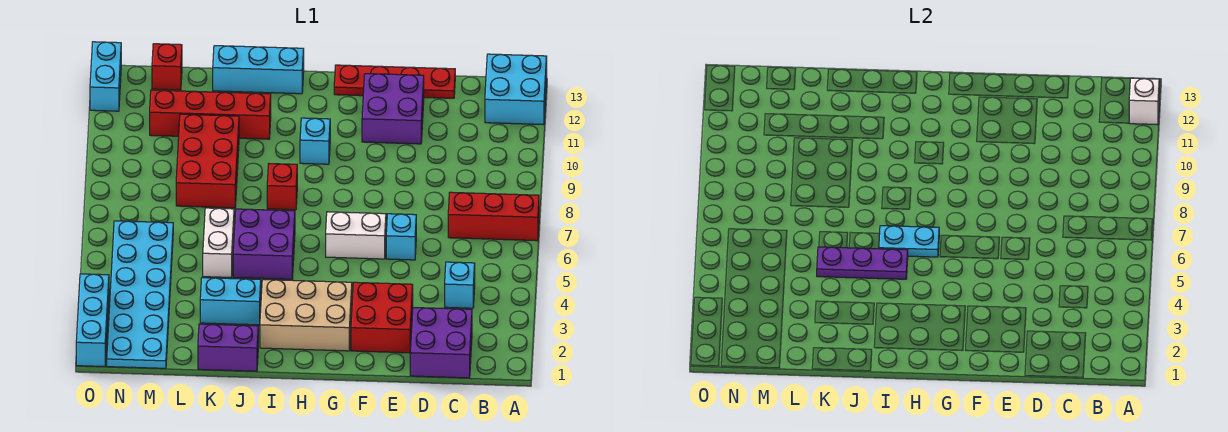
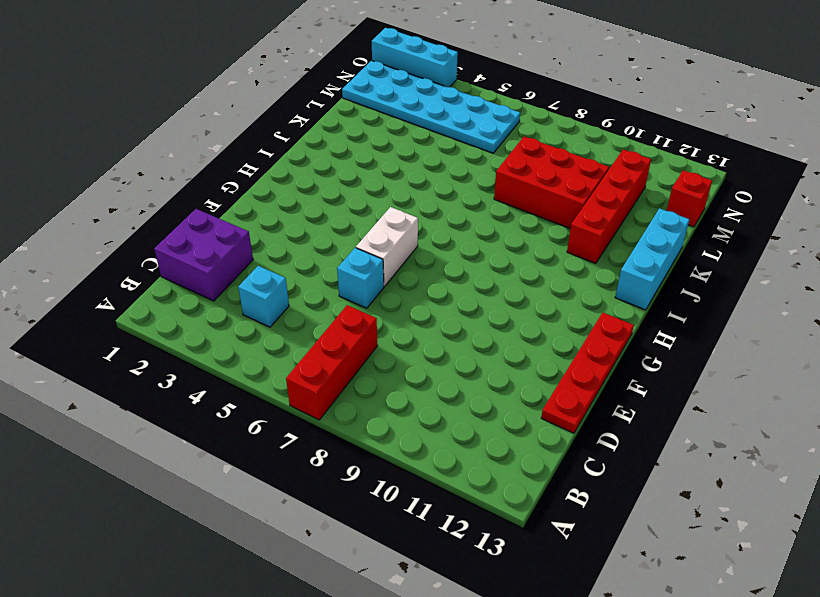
none -> cyan brick A12:B13 level 1
none -> red brick E2:F3 level 1
none -> purple brick E11:F12 level 1

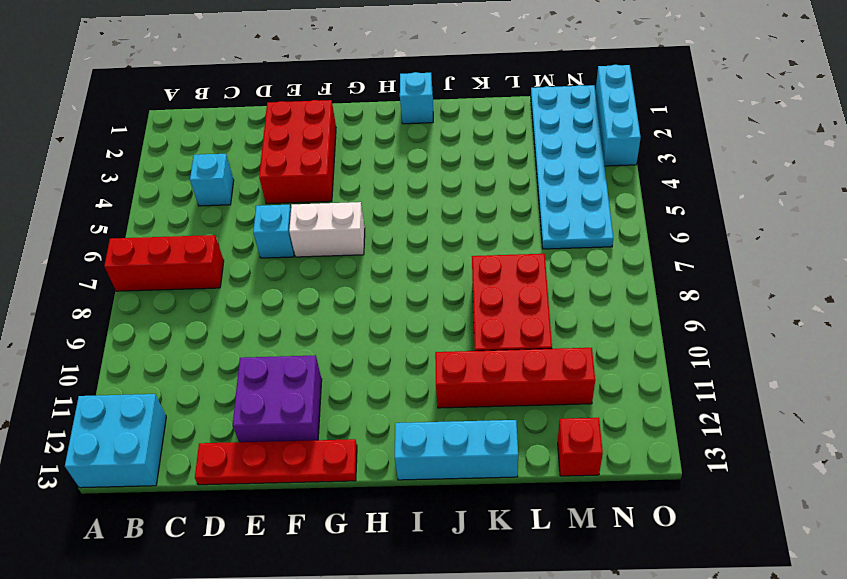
red brick E2:F4 level 1 -> red brick E2:F3 level 1
cyan brick I1 level 1 -> cyan brick H10 level 1
none -> purple brick C1:D2 level 1
none -> tan brick G2:I3 level 1
none -> purple brick I5:J6 level 1

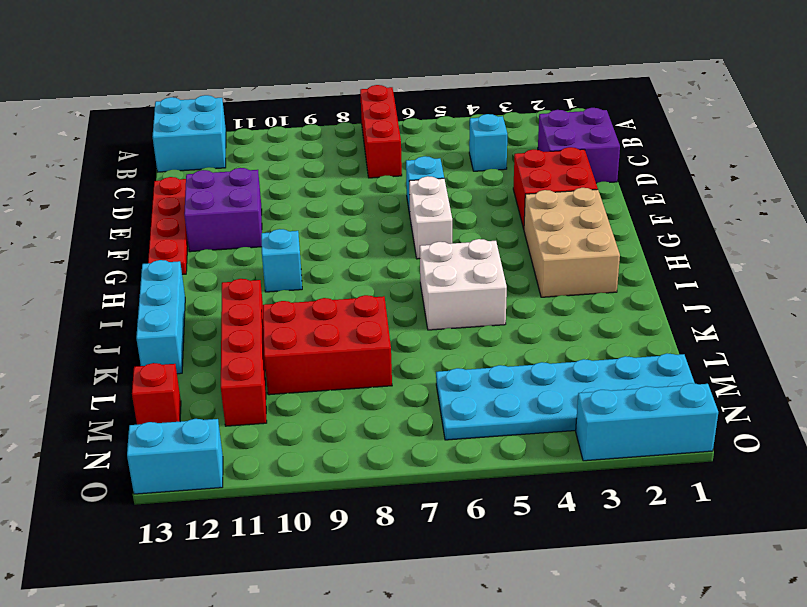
white brick I5:J6 level 1 -> purple brick I5:J6 level 1
none -> red brick I8 level 1
none -> purple brick J1:K1 level 1
none -> cyan brick J3:K3 level 1

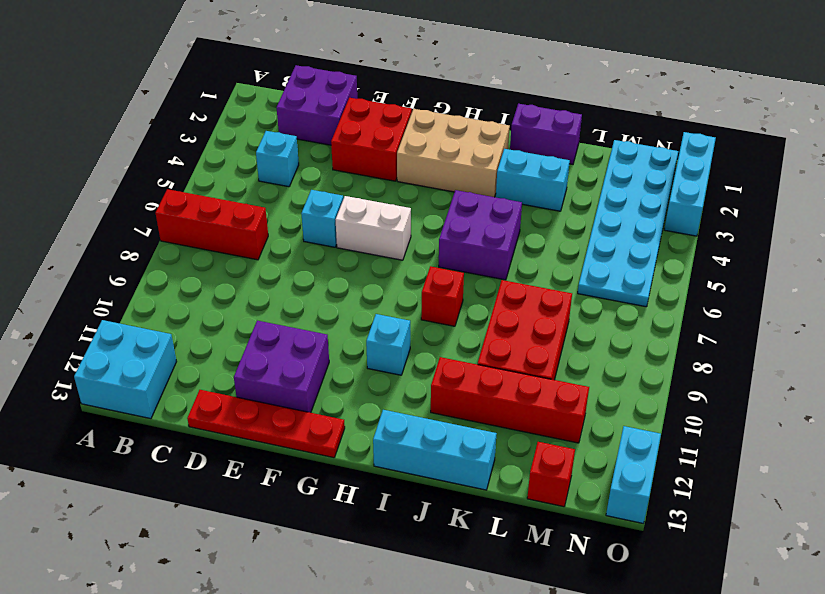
none -> white brick K5:K6 level 1
none -> white brick A12 level 2
none -> cyan plate H6:I6 level 2

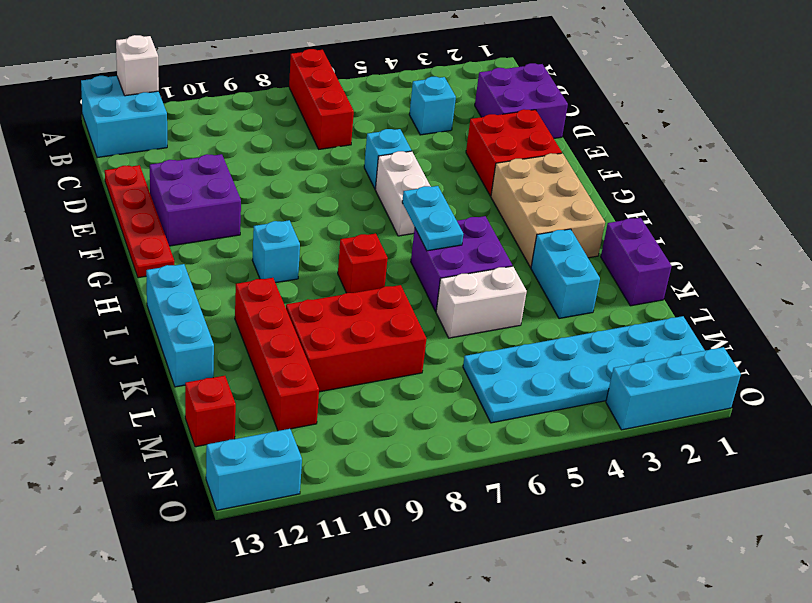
none -> purple plate I5:K5 level 2

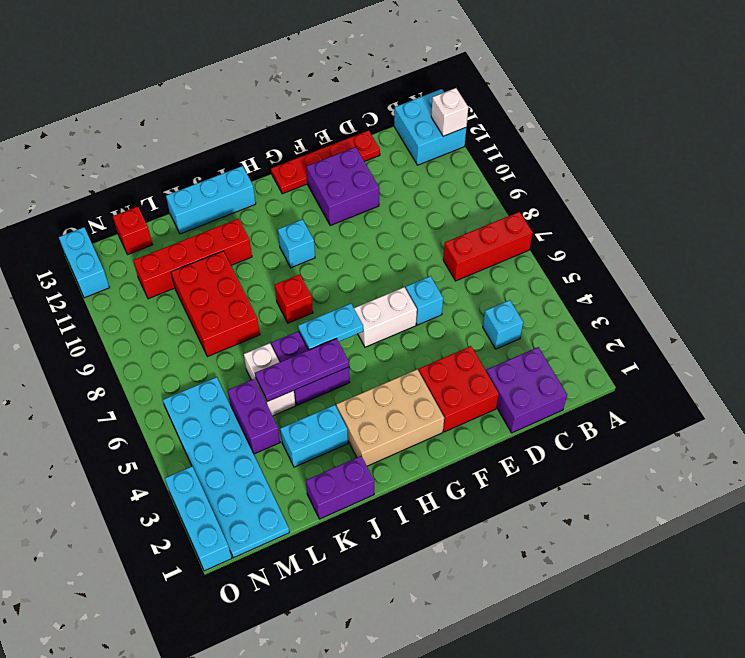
purple brick L4:L5 level 1 -> none

